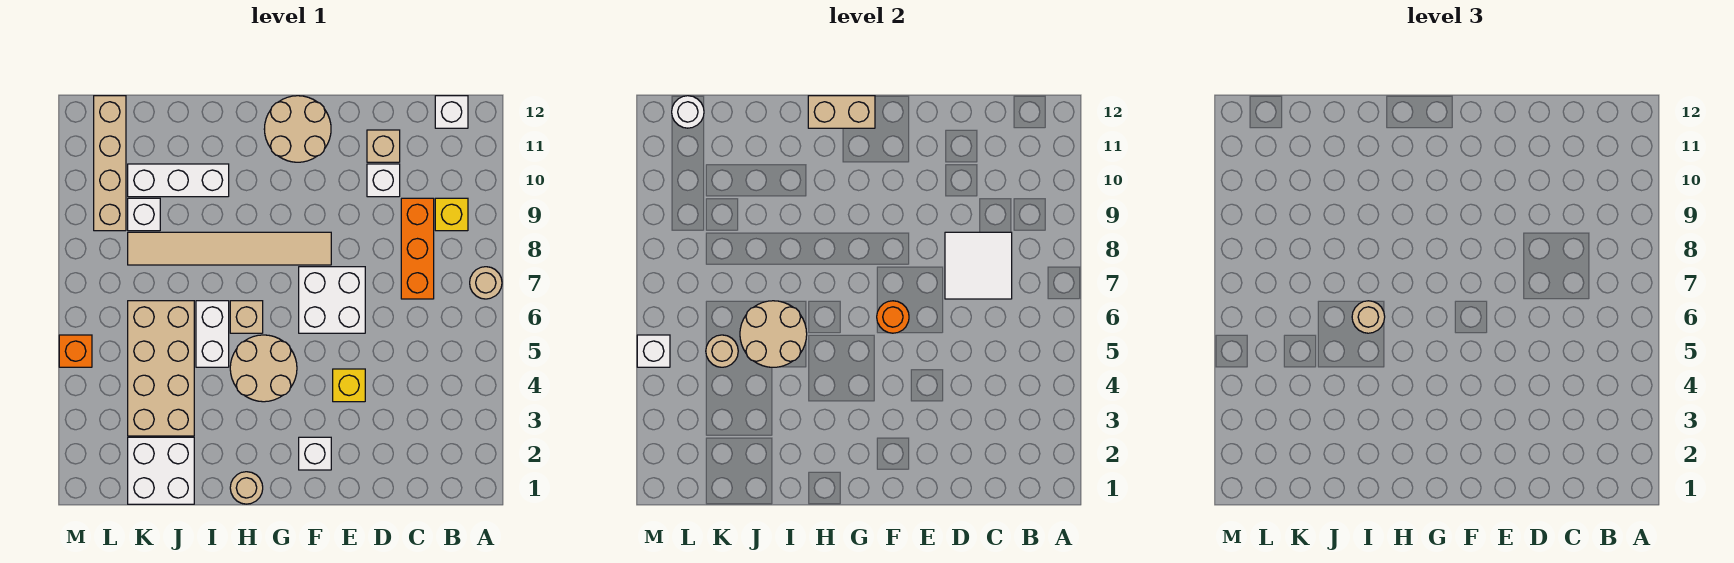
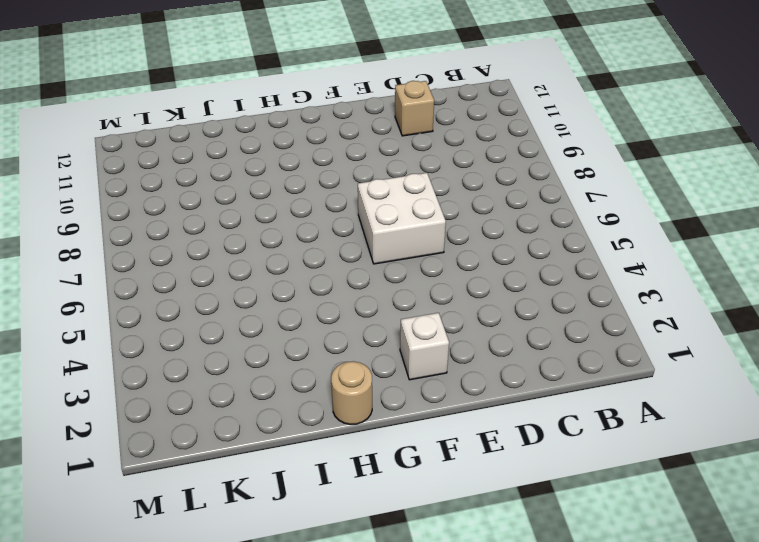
none -> tan round brick A7 level 1
none -> yellow brick B9 level 1
none -> white brick B12 level 1

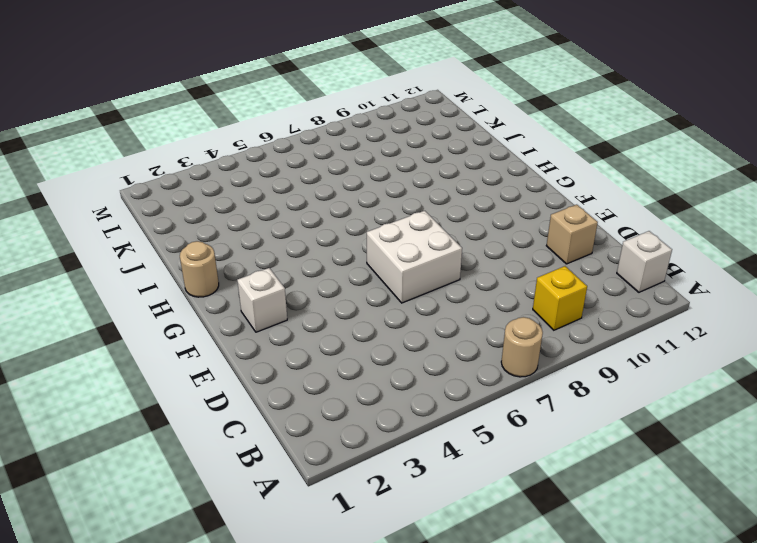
none -> orange brick C7:C9 level 1
none -> white brick D10 level 1
none -> yellow brick E4 level 1

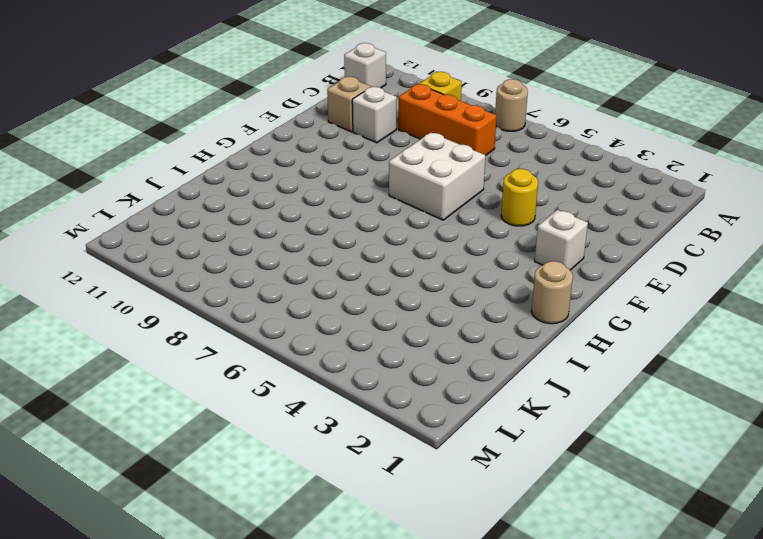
yellow round brick E4 level 1 -> yellow brick E4 level 1
none -> tan tile F8:K8 level 1
none -> tan round brick F11:G12 level 1
none -> tan round brick G4:H5 level 1

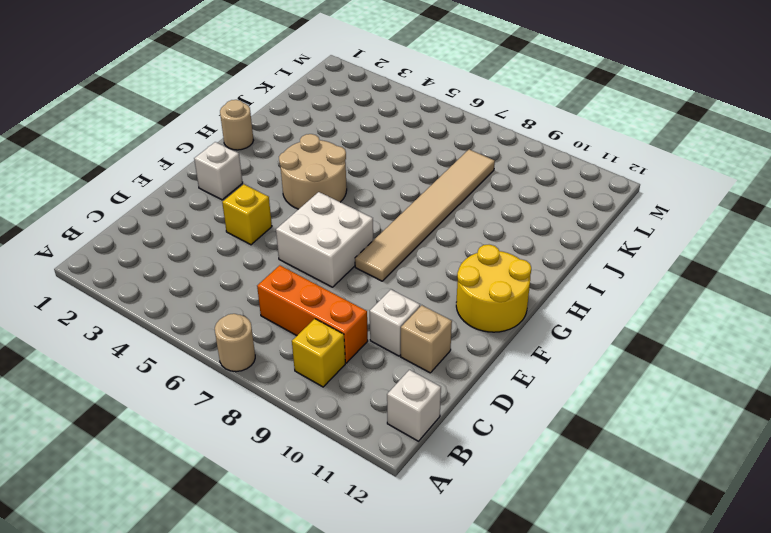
yellow round brick F11:G12 level 1 -> tan round brick F11:G12 level 1
none -> tan brick H6 level 1
none -> white brick I5:I6 level 1
none -> white brick I10:K10 level 1

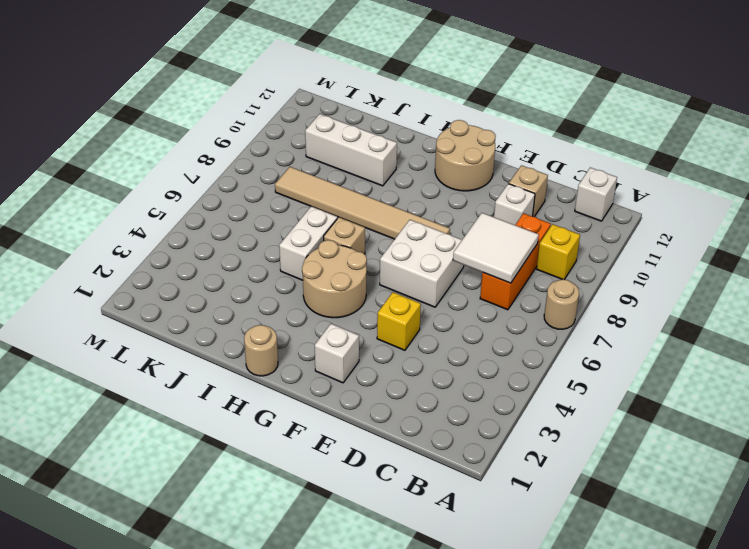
none -> white brick J1:K2 level 1
none -> tan brick J3:K6 level 1
none -> white brick K9 level 1

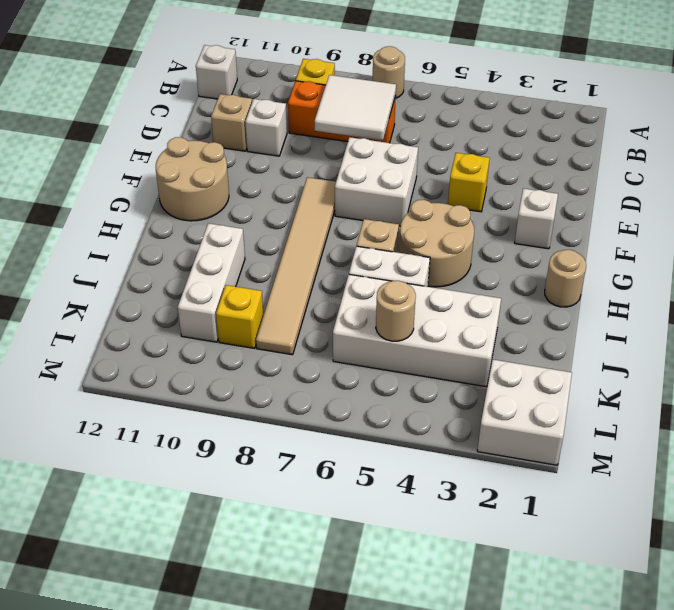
white brick J3:K6 level 1 -> tan brick J3:K6 level 1
yellow brick K9 level 1 -> white brick K9 level 1
white brick L1:M2 level 1 -> white brick J1:K2 level 1
none -> tan brick L9:L12 level 1
none -> orange brick M5 level 1
none -> orange round brick F6 level 2

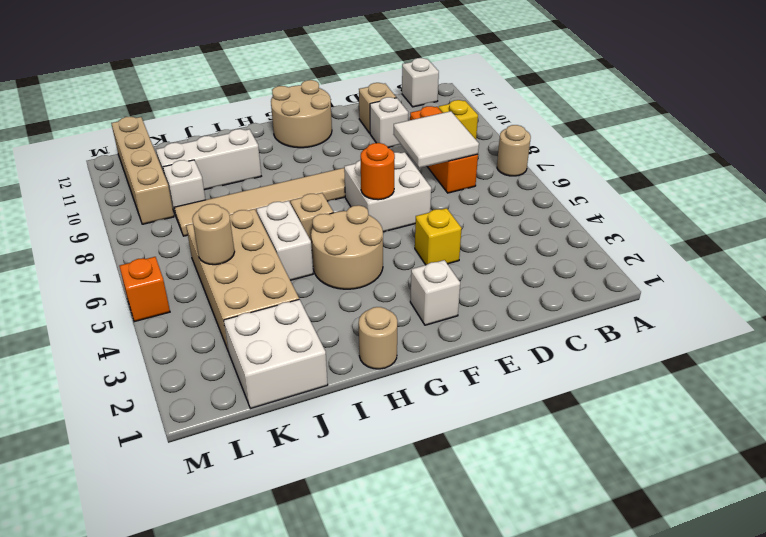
none -> tan brick G12:H12 level 2
none -> tan round brick I5:J6 level 2
none -> white round brick L12 level 2

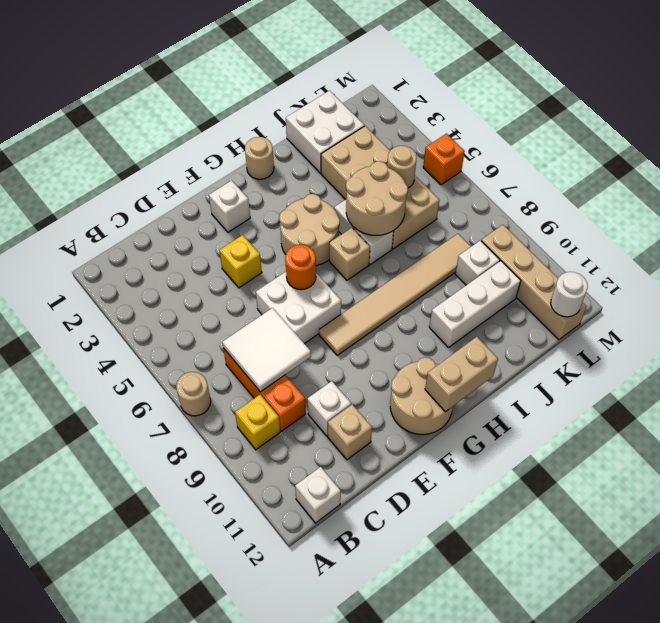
none -> white brick M5 level 2
none -> tan round brick I6 level 3

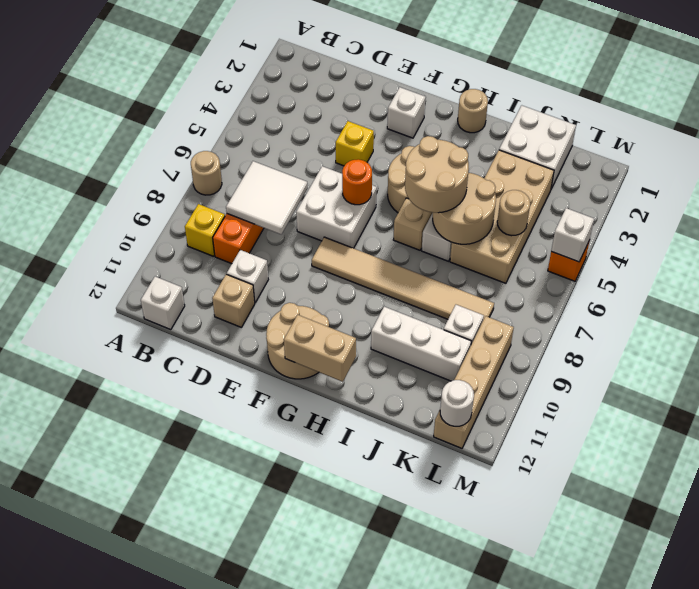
tan round brick H5:I6 level 3 -> tan round brick I6 level 3

